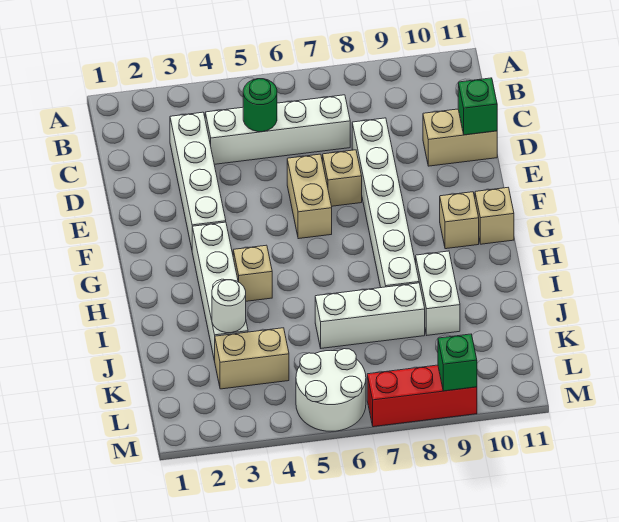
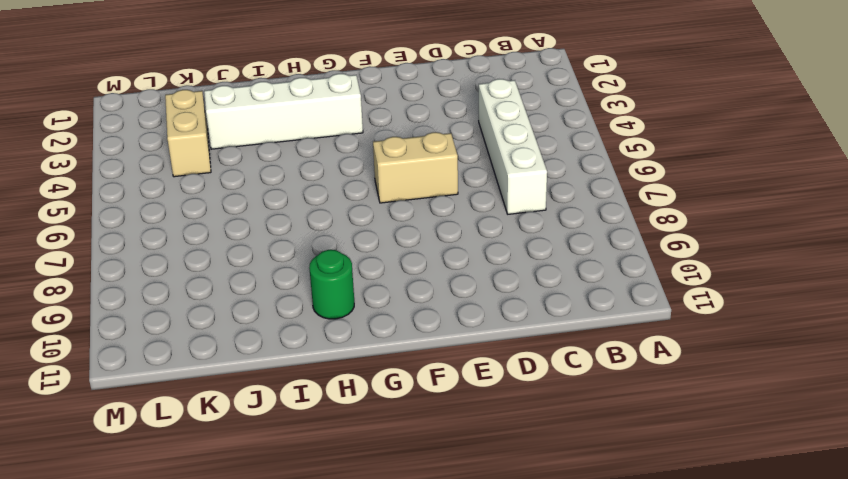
green round brick H10 level 1 -> green round brick C5 level 2
none -> white brick C3:F3 level 1
none -> white brick D8:I8 level 1
none -> tan brick D10:D11 level 1

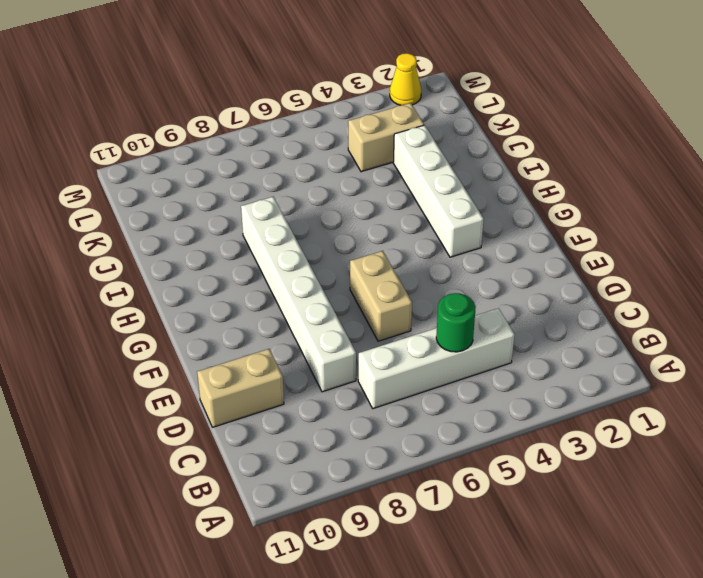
yellow cone M2 level 1 -> none
none -> white brick C3:F3 level 1
none -> tan brick E7 level 1
none -> tan brick G10 level 1

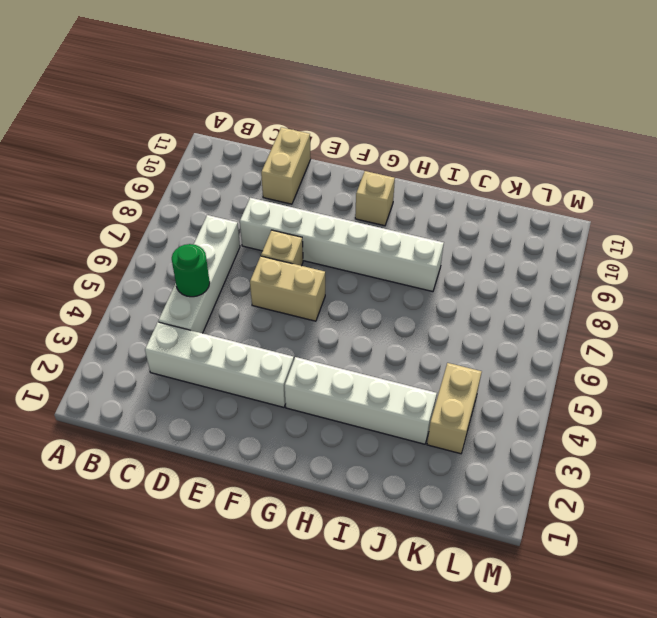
none -> tan brick G11 level 1
none -> tan brick H4 level 1
none -> white brick I9:J9 level 1

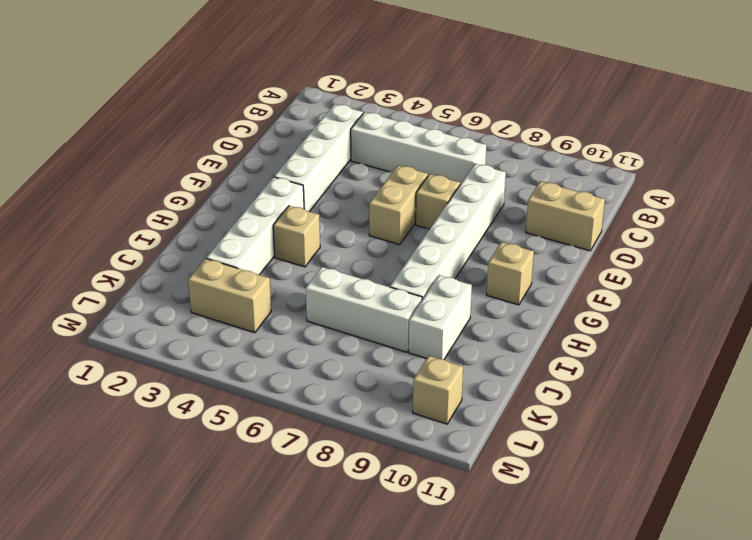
tan brick L10 level 1 -> tan brick G11 level 1
none -> white round brick L5:M6 level 1
none -> red brick M7:M9 level 1
none -> green round brick C5 level 2

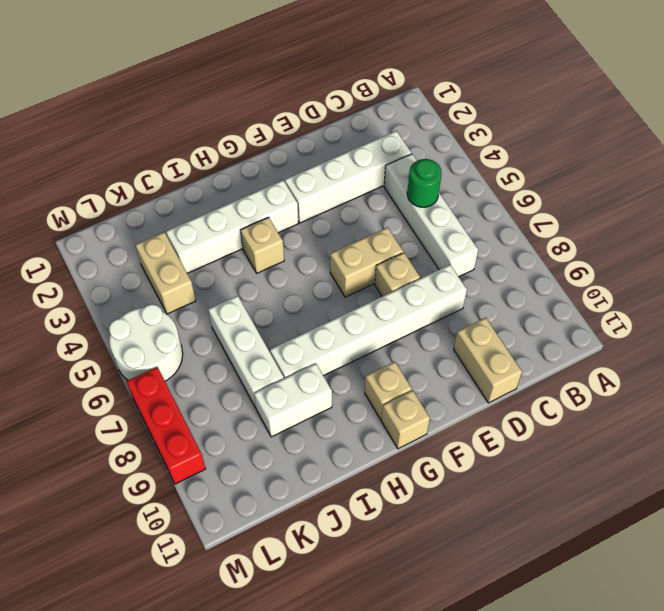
none -> green brick D11 level 2
none -> white round brick J3 level 2
none -> green brick M9 level 2

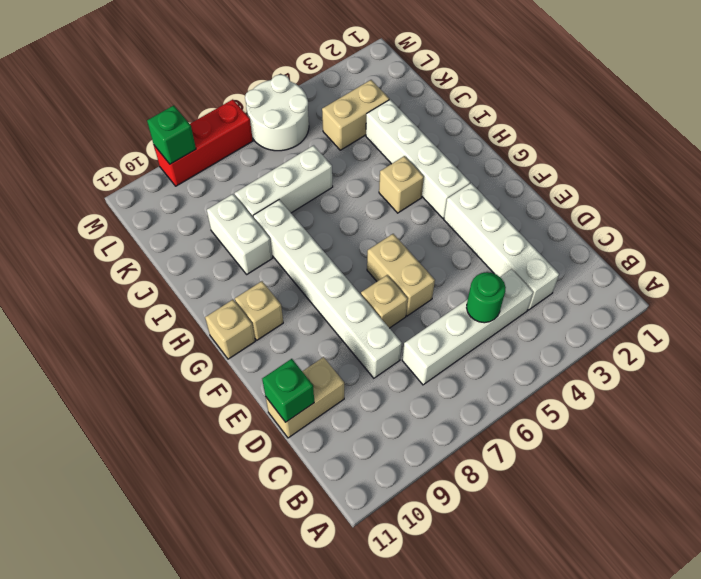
none -> white round brick J3 level 2

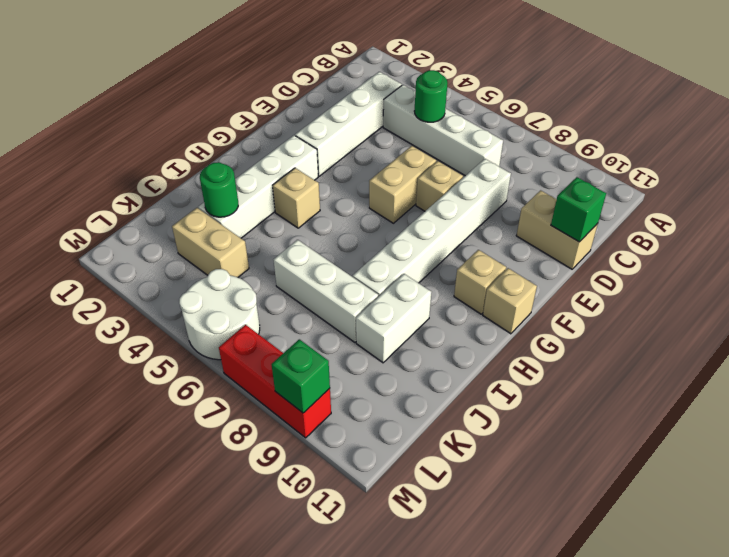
green round brick J3 level 2 -> white round brick J3 level 2

